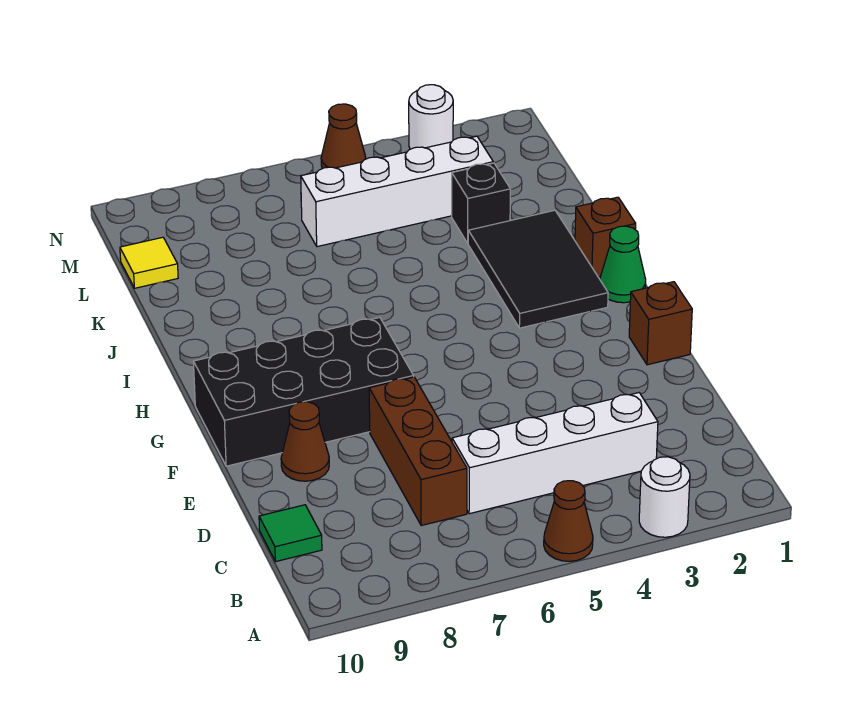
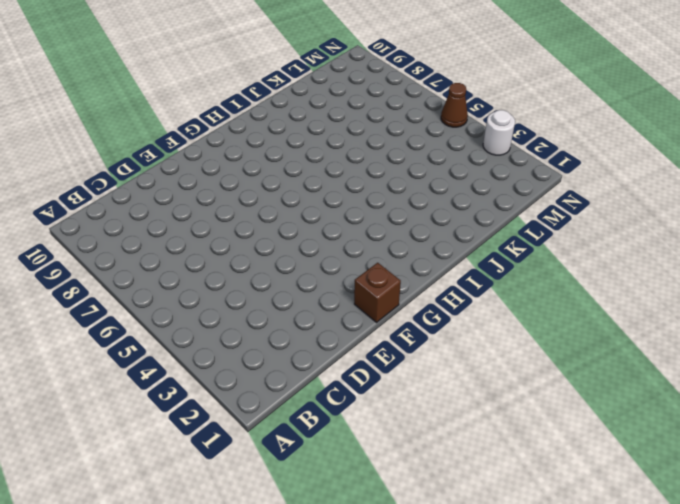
none -> white round brick A3 level 1
none -> brown cone A5 level 1
none -> white brick C3:C6 level 1

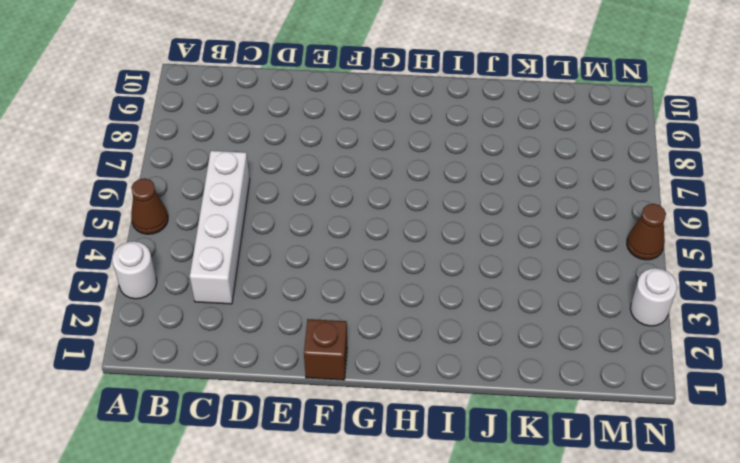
none -> brown brick C7:E7 level 1
none -> green tile C10 level 1
none -> brown cone E9 level 1

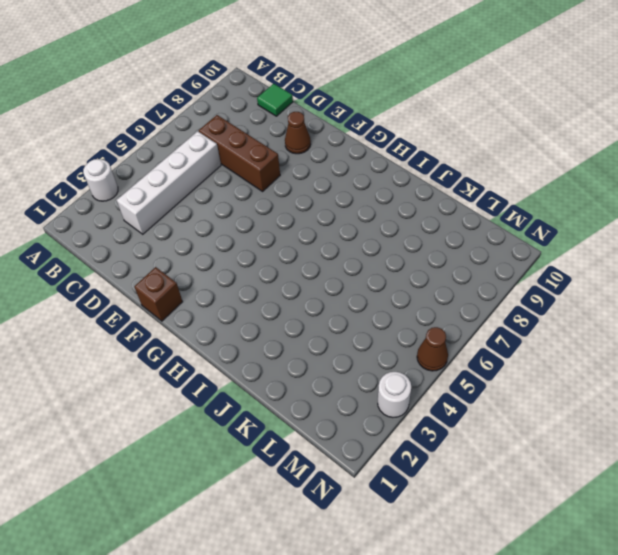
none -> brown cone A5 level 1
none -> black brick F7:G10 level 1
none -> green cone H1 level 1

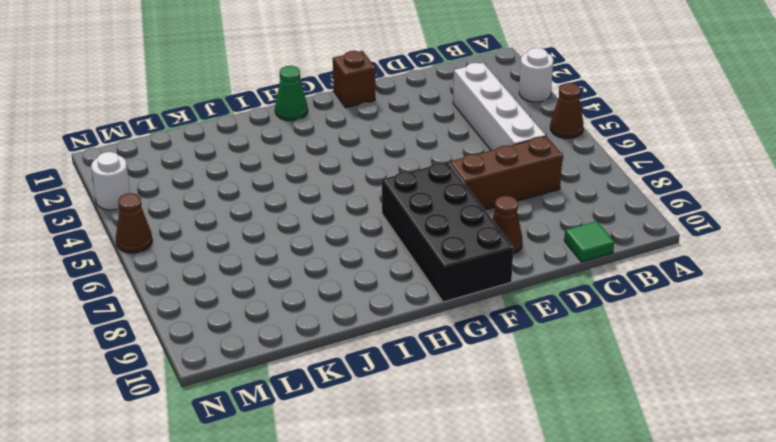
none -> black tile H2:J3 level 1
none -> brown brick I1 level 1
none -> black brick K3 level 1

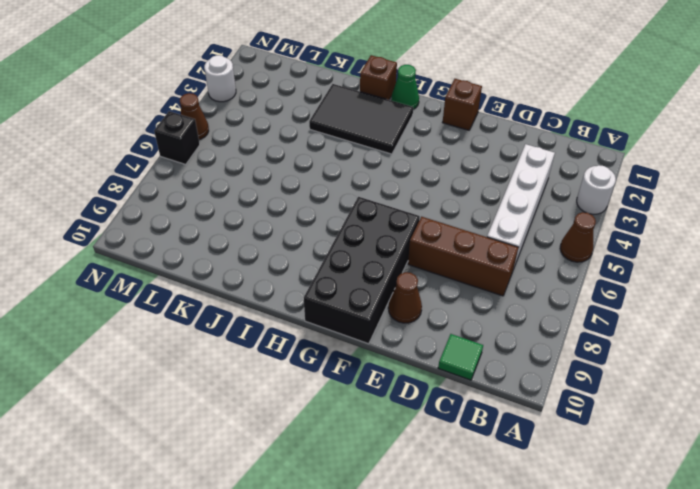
black brick N6 level 1 -> black brick K3 level 1
none -> white brick L3:L6 level 1
none -> yellow tile L10 level 1

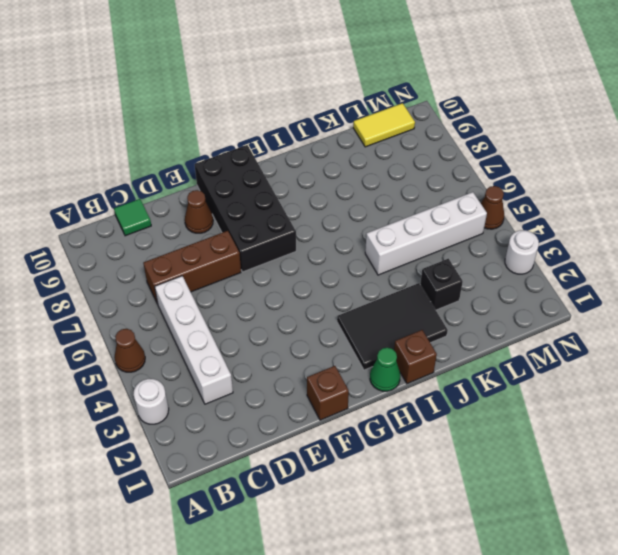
white brick J5:M5 level 1 -> white brick L3:L6 level 1
yellow tile L10:M10 level 1 -> yellow tile L10 level 1

